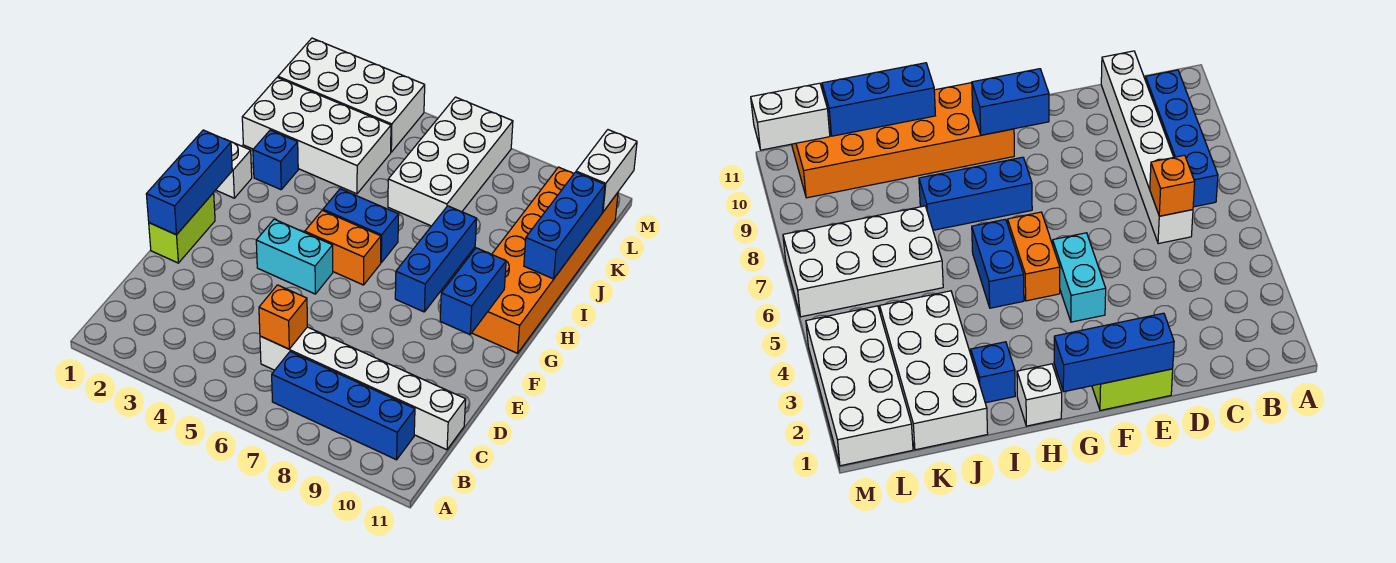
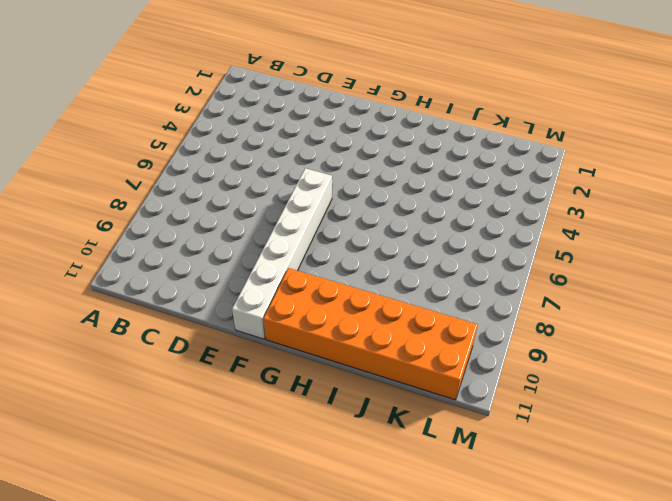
white brick F6:F11 level 1 -> white brick C6:C11 level 1
none -> blue brick B7:B10 level 1
none -> lime brick E1:F1 level 1
none -> cyan brick F4:F5 level 1

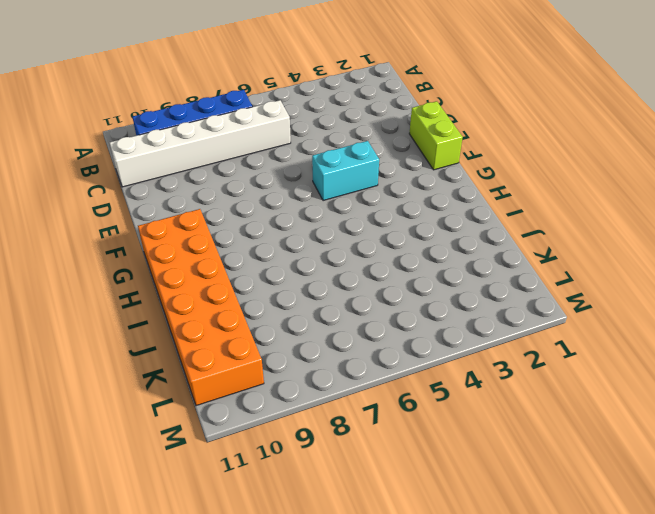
none -> orange brick G5:G6 level 1
none -> blue brick G8:I8 level 1
none -> white brick H1 level 1

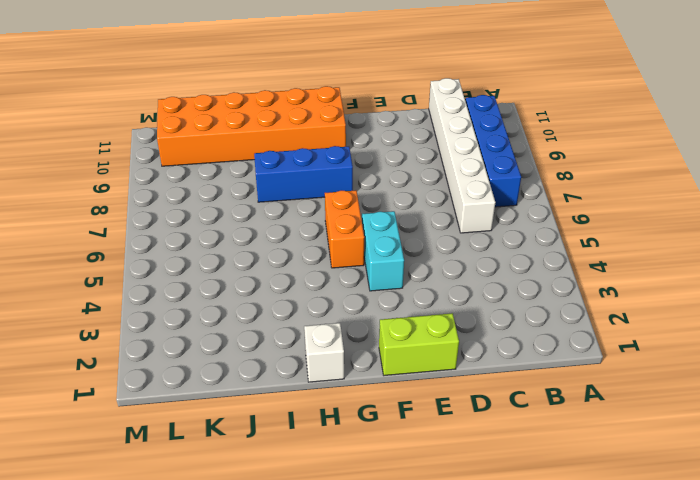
none -> blue brick H5:H6 level 1
none -> blue brick I2 level 1
none -> white brick J1:K4 level 1

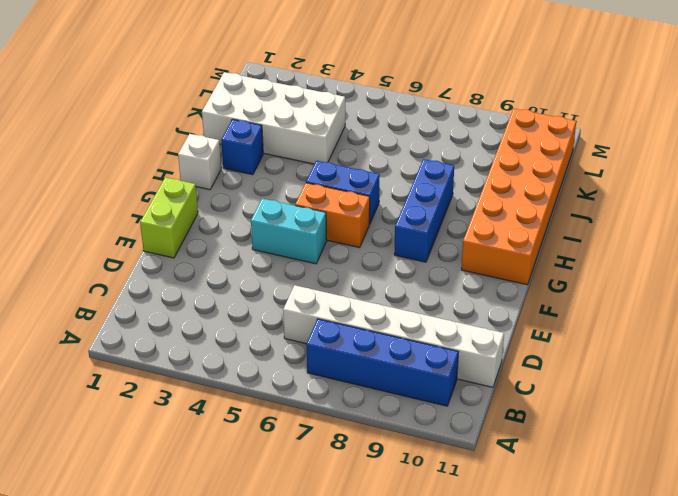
none -> white brick J6:M7 level 1
none -> white brick L1:M4 level 1
none -> orange brick C6 level 2

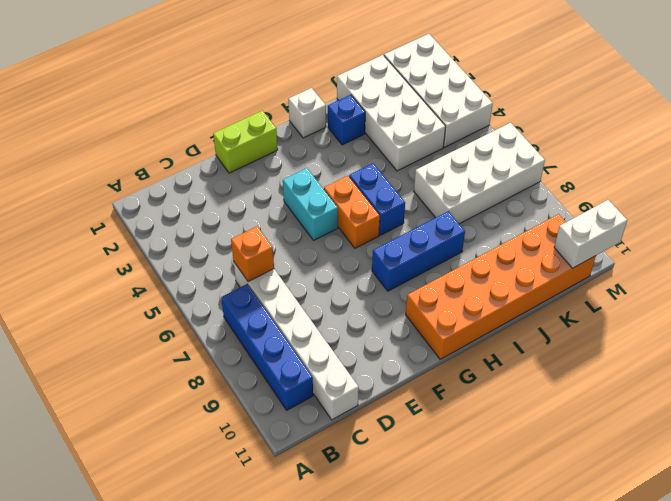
none -> blue brick E1:G1 level 2
none -> blue brick F10:G10 level 2
none -> blue brick I11:K11 level 2

